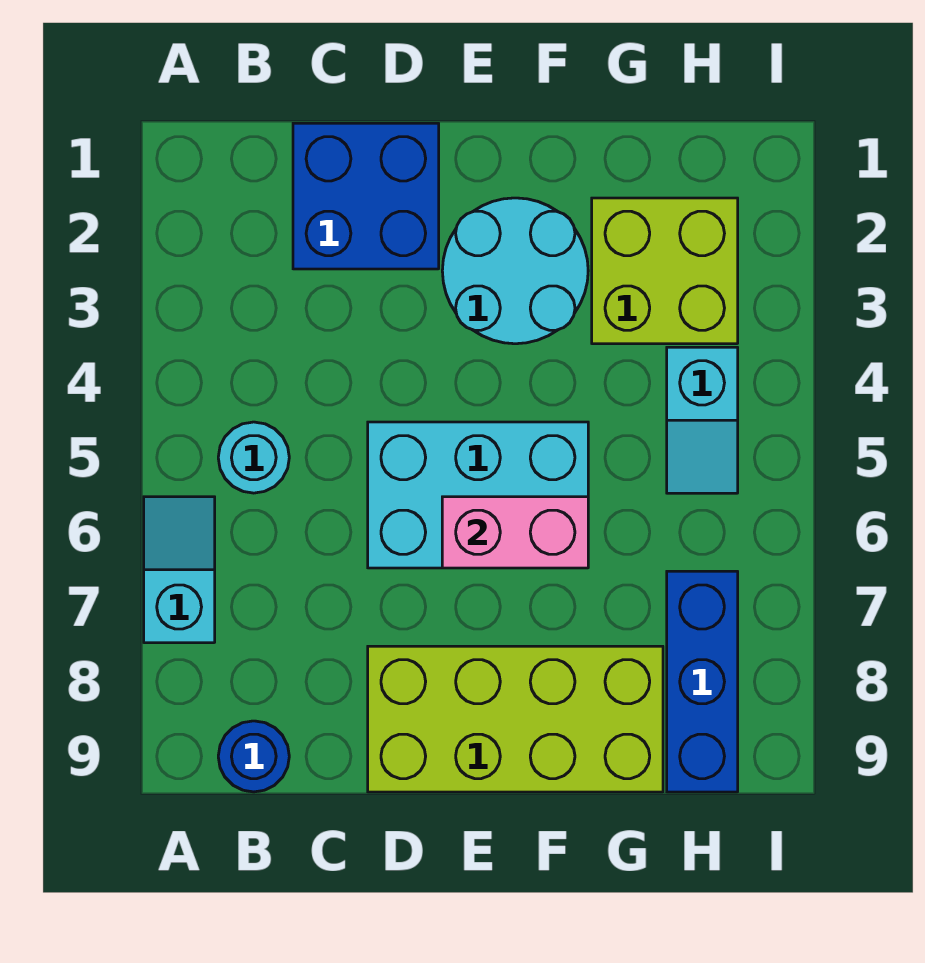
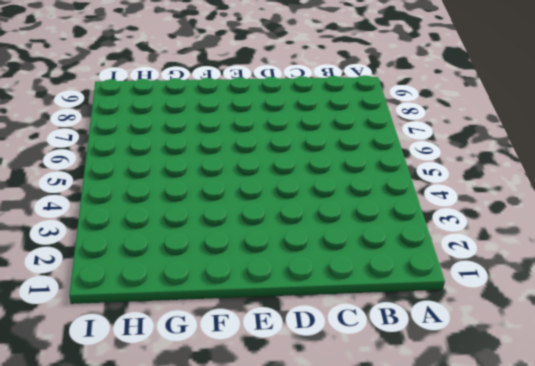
none -> cyan slope A6:A7 level 1 top 7
none -> cyan round brick B5 level 1

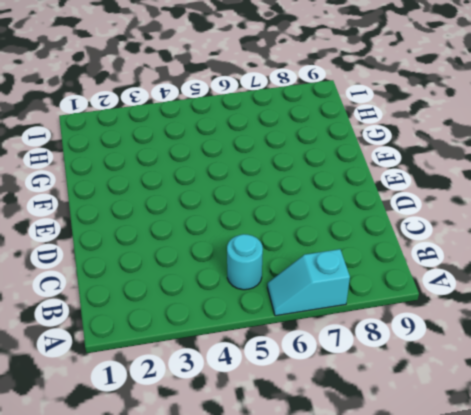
none -> blue round brick B9 level 1
none -> blue brick C1:D2 level 1

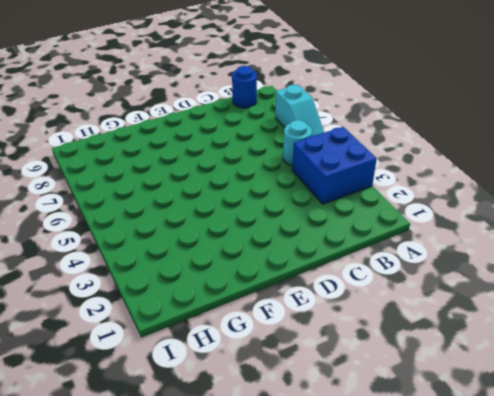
blue brick A3:B4 level 1 -> blue brick C1:D2 level 1
none -> cyan brick D5:F6 level 1
none -> lime brick D8:G9 level 1

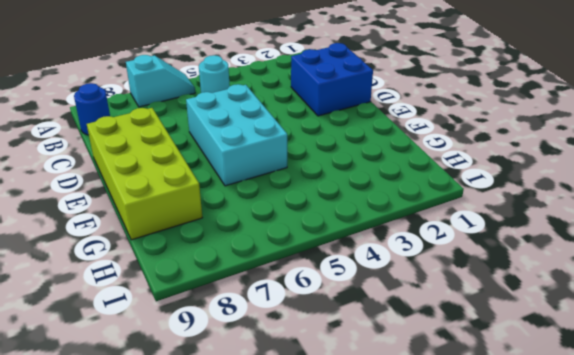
none -> cyan round brick E2:F3 level 1
none -> lime brick G2:H3 level 1

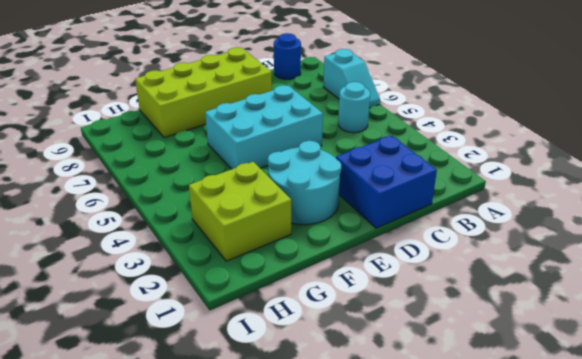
none -> cyan slope H4:H5 level 1 top 4
none -> blue brick H7:H9 level 1

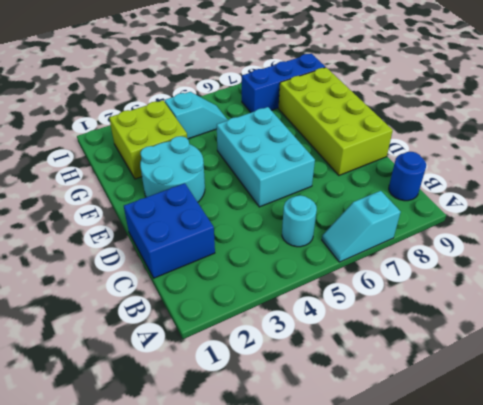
none -> pink brick E6:F6 level 2

